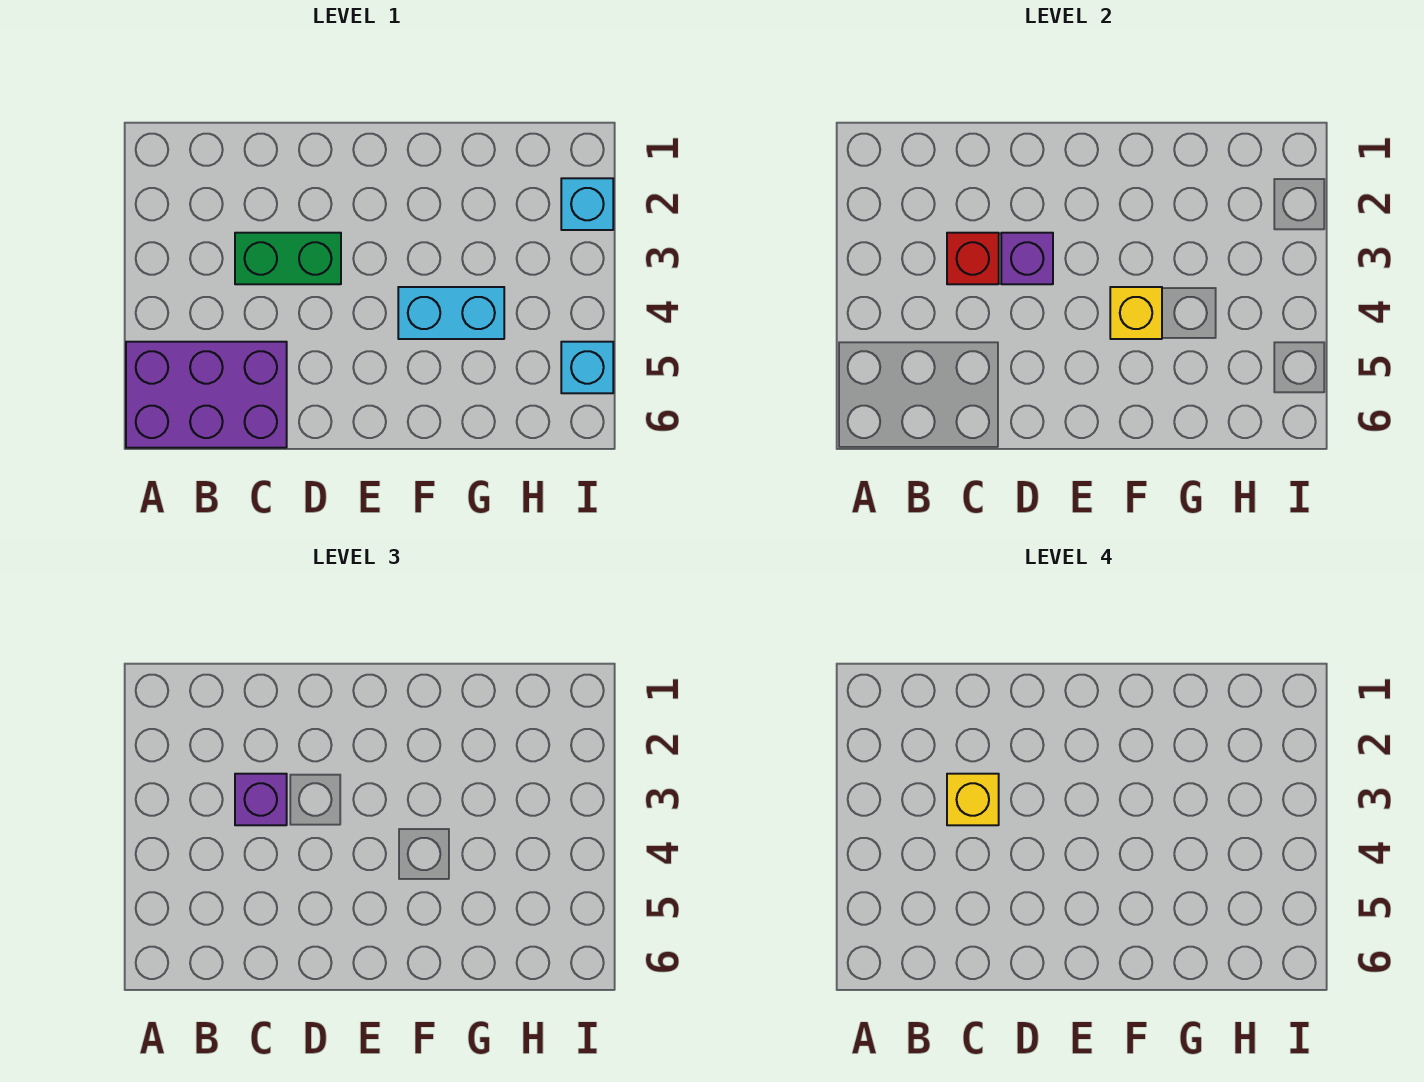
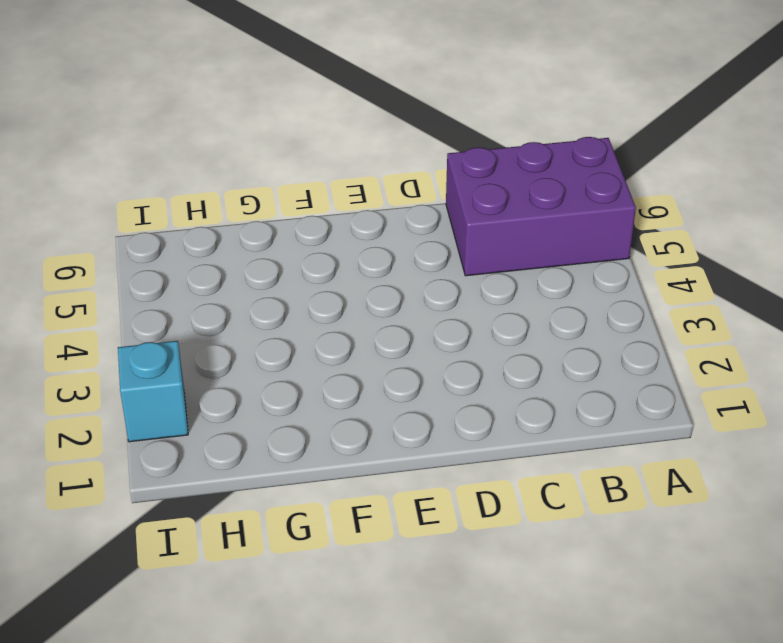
none -> green brick C3:D3 level 1
none -> cyan brick F4:G4 level 1

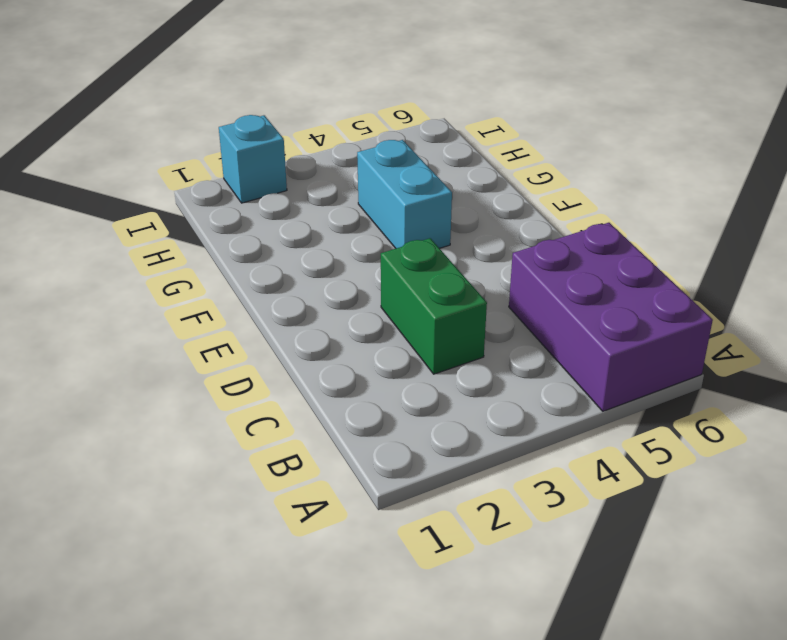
none -> cyan brick I5 level 1
none -> red brick C3 level 2

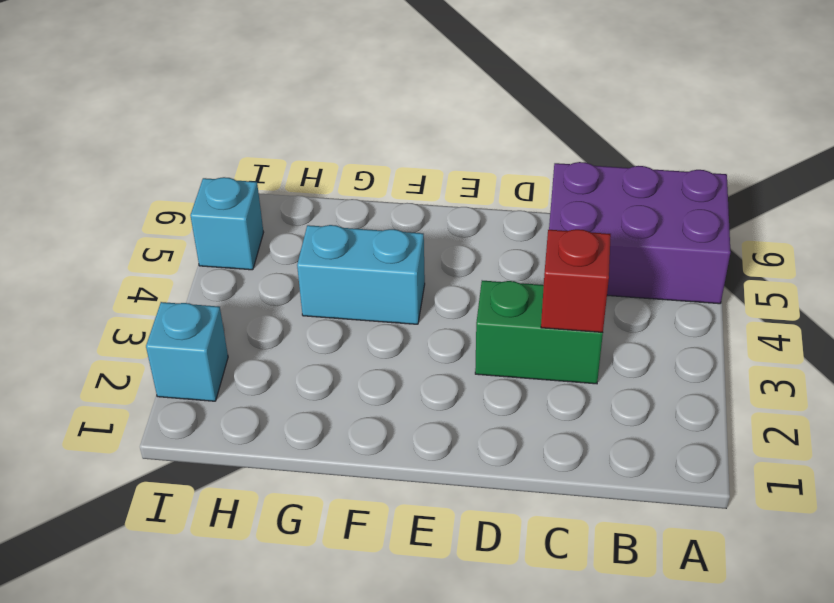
none -> purple brick D3 level 2
none -> yellow brick F4 level 2

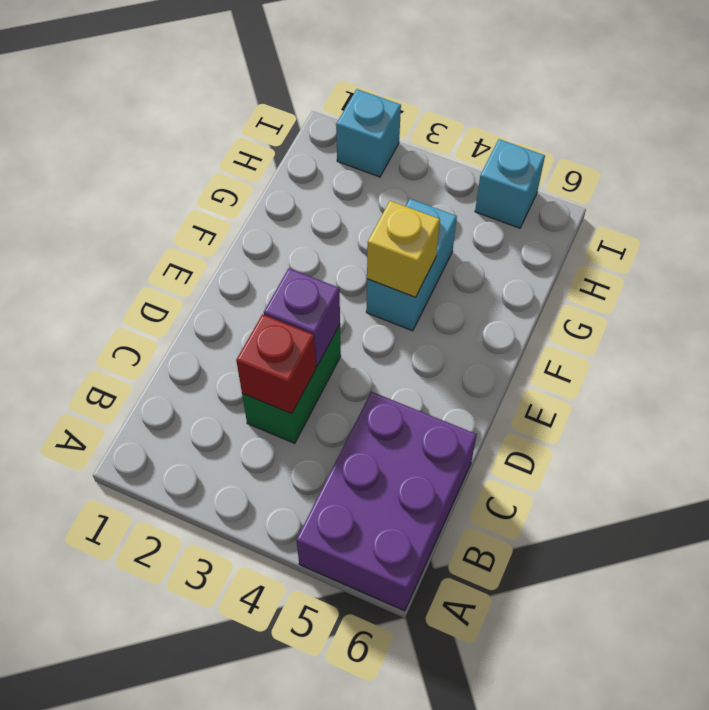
none -> purple brick C3 level 3
none -> yellow brick C3 level 4

